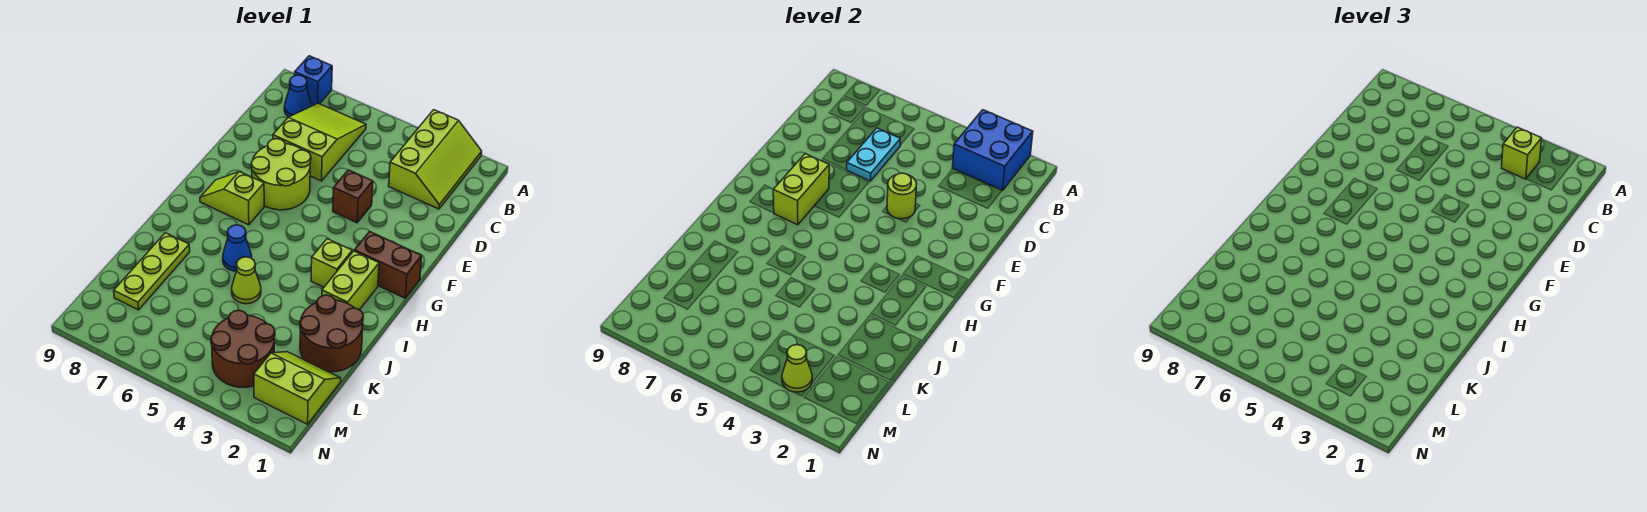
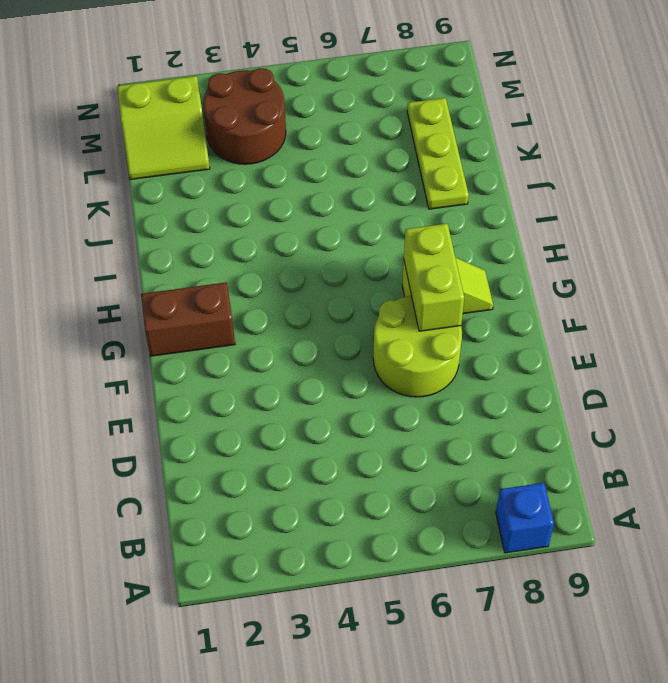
none -> lime slope A2:C3 level 1 top 3
none -> lime slope B6:D7 level 1 top D
none -> blue cone B8 level 1

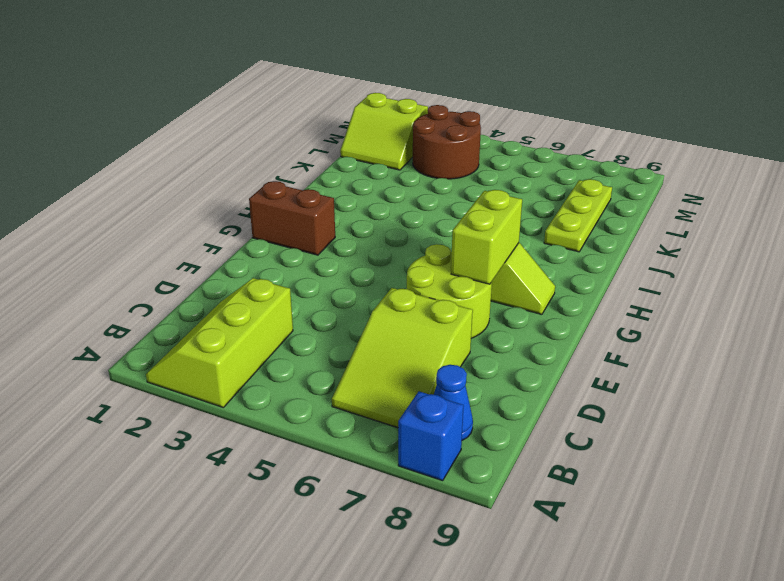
none -> brown brick E4 level 1
none -> lime brick H2:I2 level 1
none -> lime brick H3 level 1

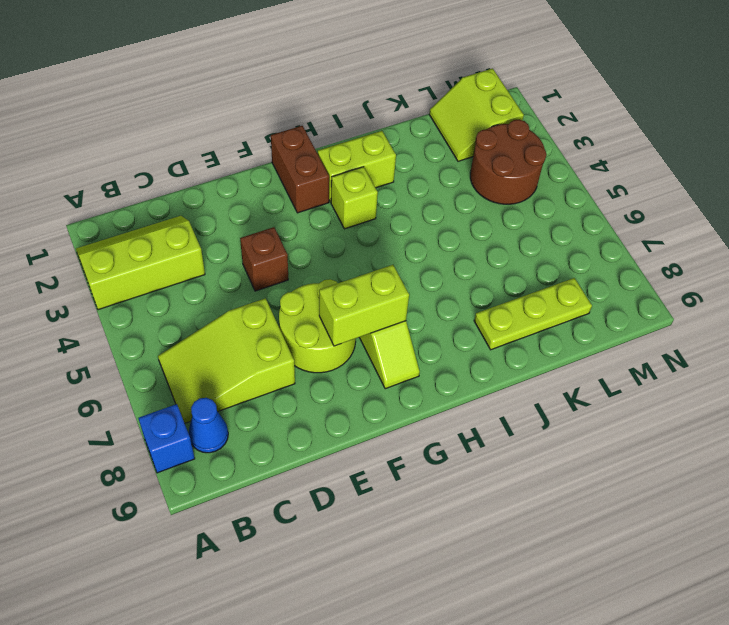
none -> blue cone I6 level 1
none -> brown round brick J1:K2 level 1
none -> lime cone J5 level 1

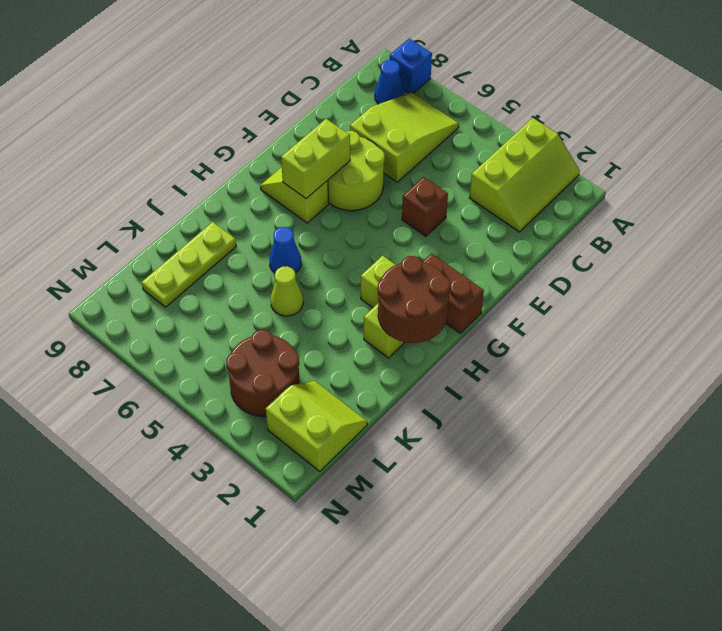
brown round brick H1:I2 level 2 -> brown round brick J1:K2 level 1
none -> blue brick A2:B3 level 2
none -> cyan plate C6:D6 level 2
none -> lime round brick E4 level 2

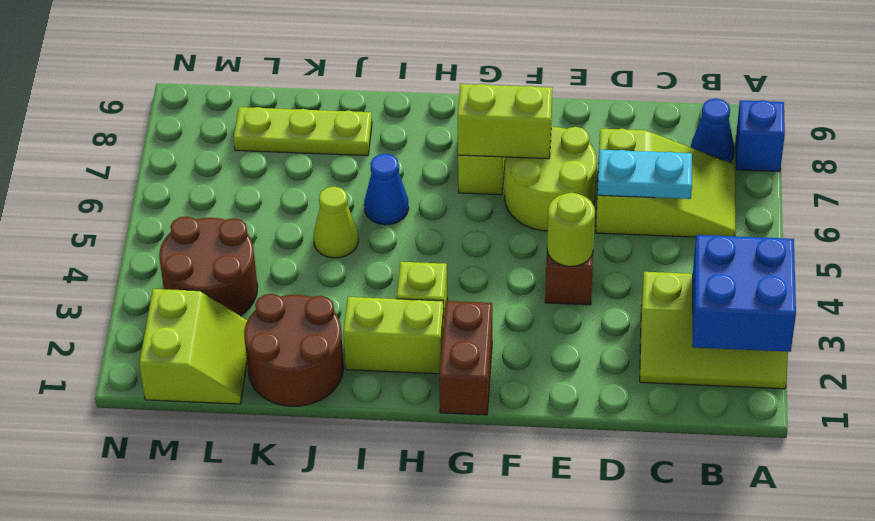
none -> lime cone M3 level 2
none -> lime brick B3 level 3

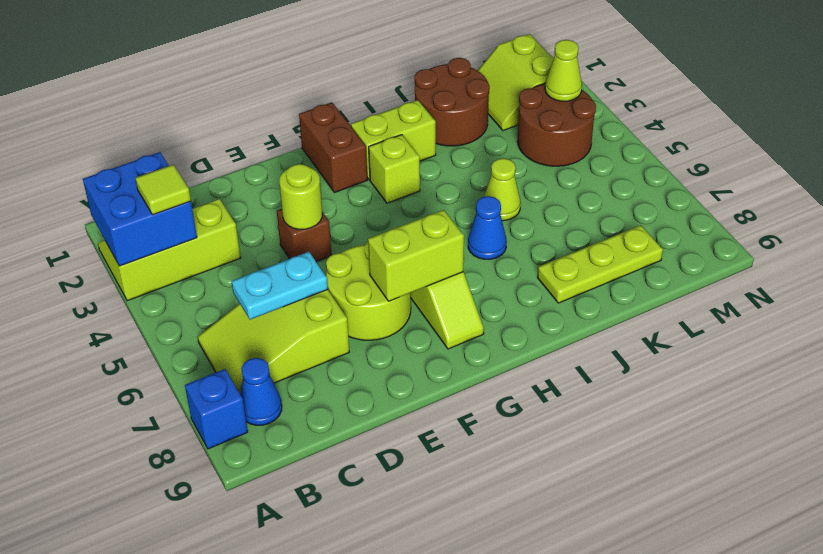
lime tile B3 level 3 -> lime brick B3 level 3

